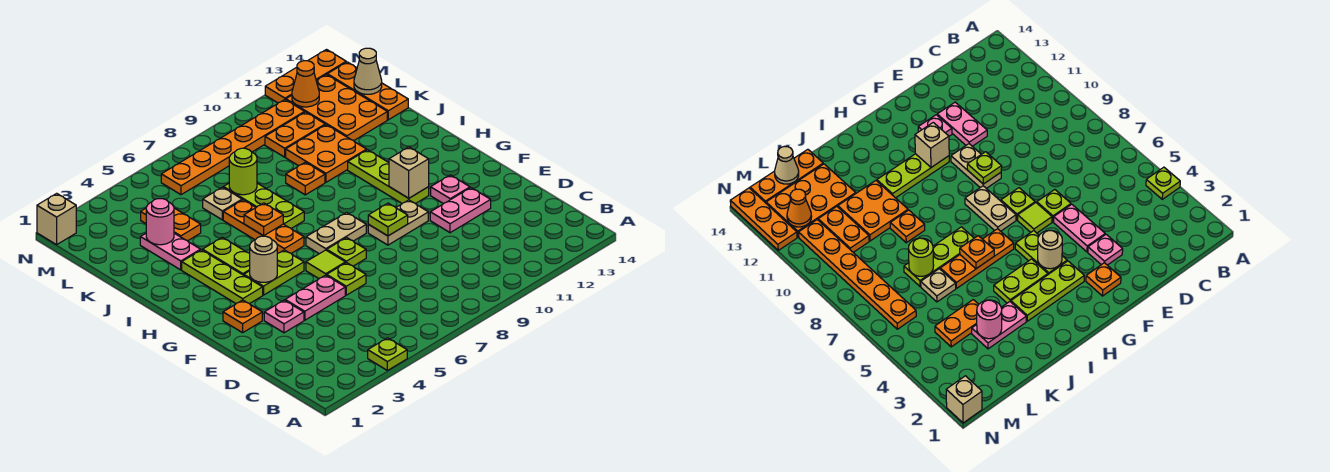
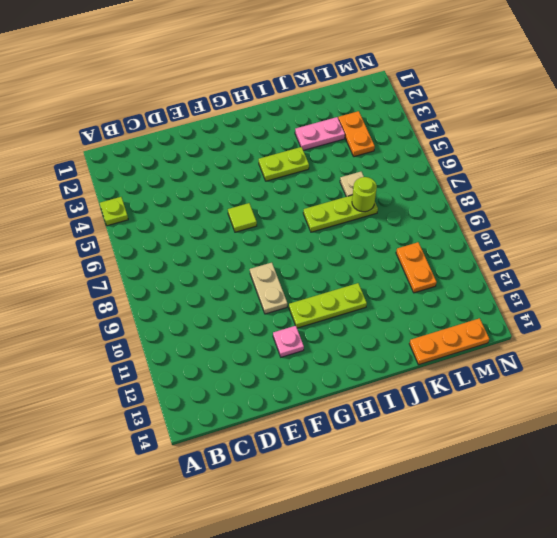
orange plate L3:L4 level 1 -> orange plate K4:L4 level 1
none -> pink plate E3 level 1
none -> pink plate E4:E5 level 1
none -> lime plate E6 level 1
none -> pink plate E11:E12 level 1

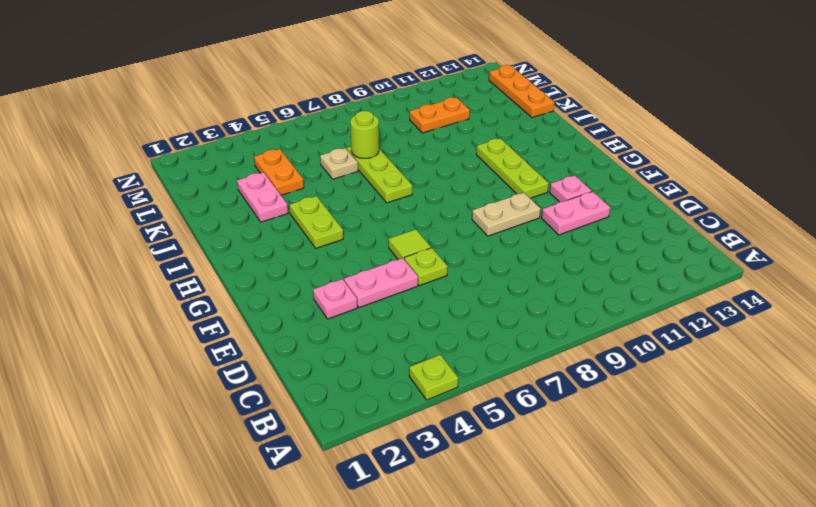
none -> orange plate F2 level 1
none -> lime plate F7 level 1
none -> lime plate G3:I3 level 1
none -> lime plate G4:G5 level 1

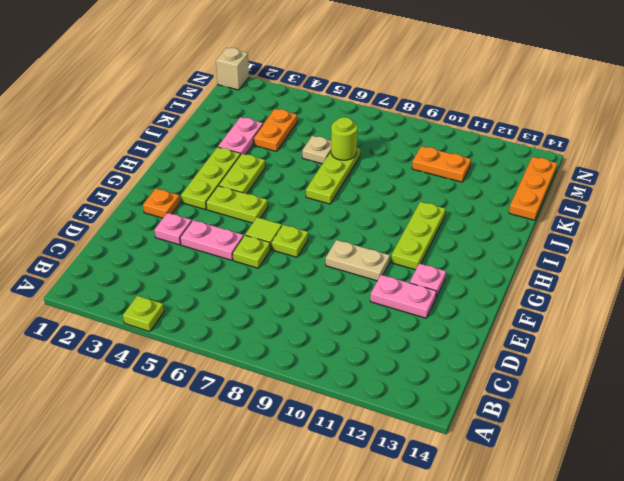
none -> tan plate G7:G8 level 1
none -> orange plate H6:J6 level 1
none -> orange plate J9 level 1
none -> orange plate J10:K11 level 1

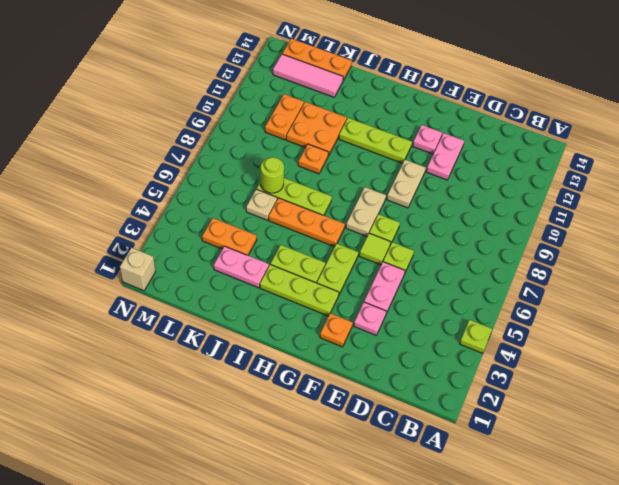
pink tile K13:M13 level 1 -> orange plate K12:M13 level 1
none -> orange plate M6:M11 level 1
none -> orange plate N12:N14 level 1
none -> lime plate F9 level 2
none -> tan round brick G4 level 2

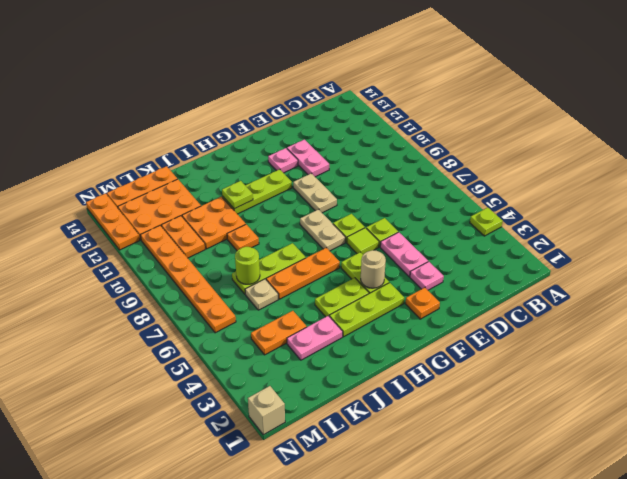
lime plate I11 level 2 -> lime plate F9 level 2
none -> tan brick G11 level 2
none -> orange plate I6 level 2
none -> pink round brick K3 level 2
none -> tan cone L14 level 2

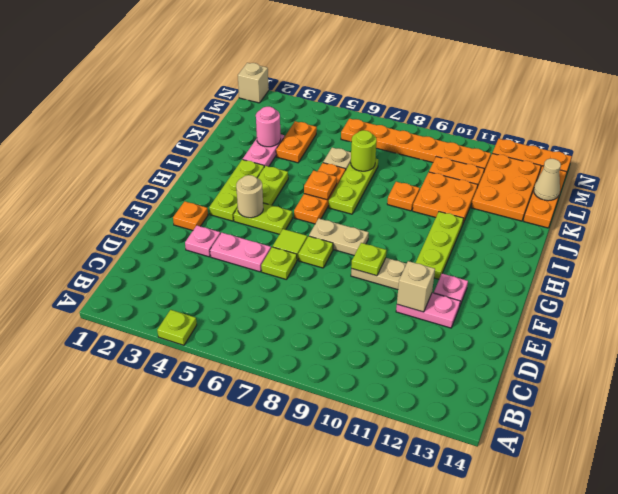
tan brick E11 level 2 -> tan brick G11 level 2
none -> orange cone M12 level 2

